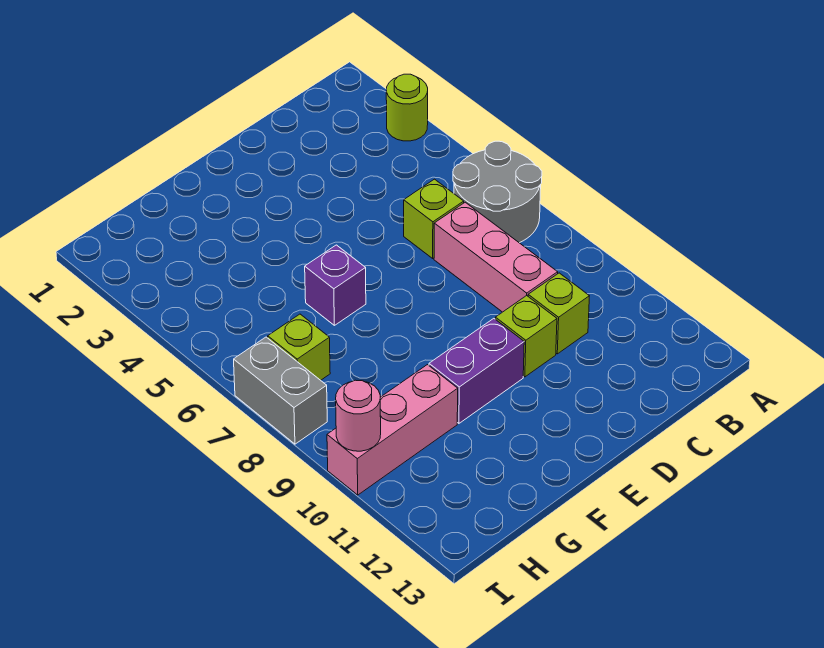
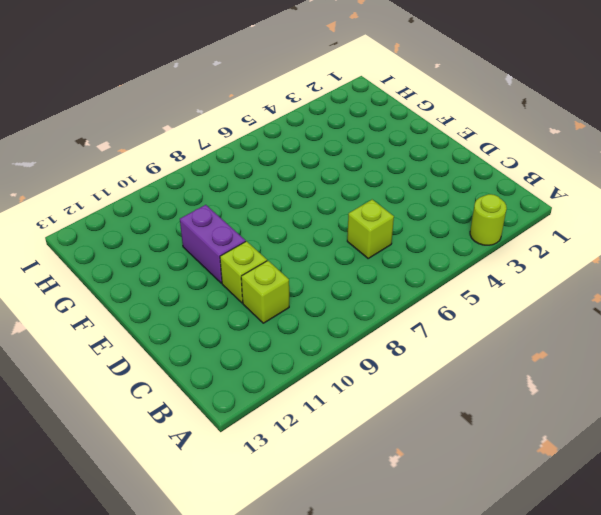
none -> grey round brick A6:B7 level 1
none -> pink brick C7:C9 level 1
none -> purple brick F6 level 1

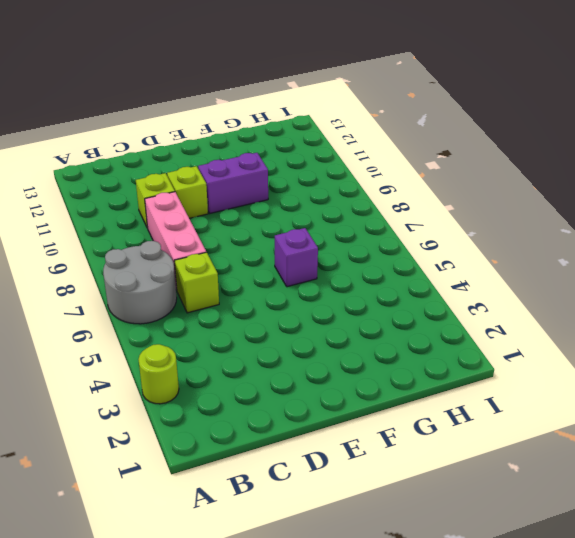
none -> pink brick G10:I10 level 1
none -> lime brick H7 level 1
none -> grey brick I7:I8 level 1

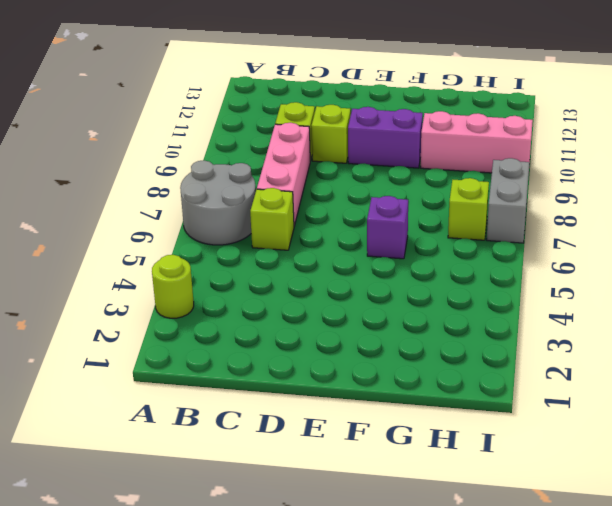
none -> pink round brick I10 level 2

